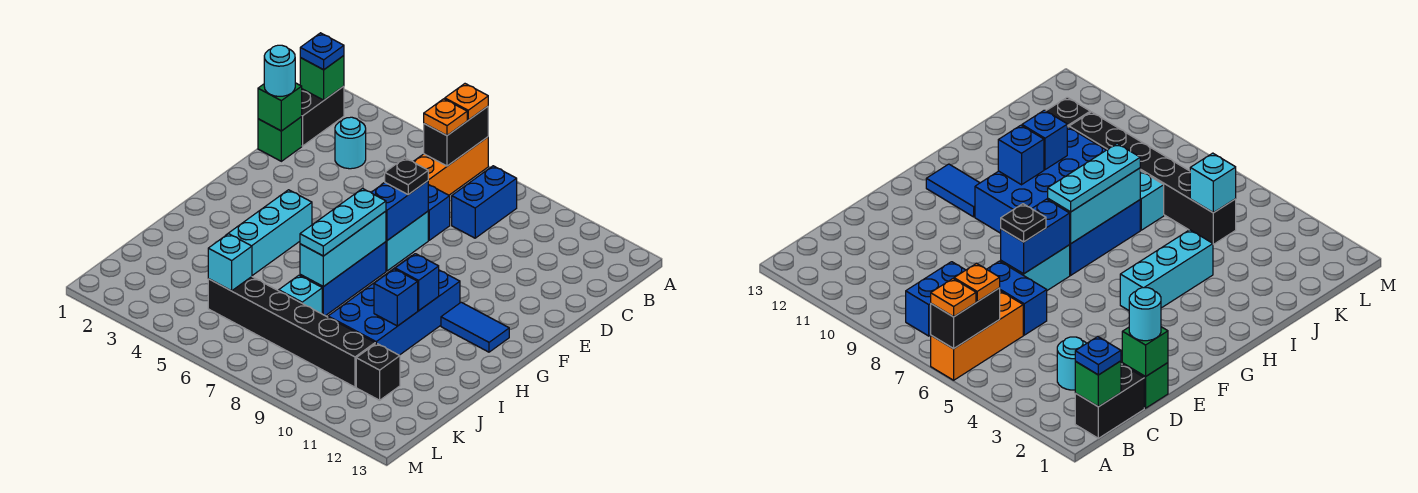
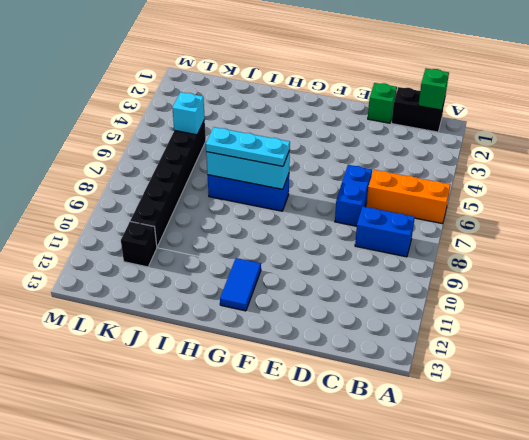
none -> cyan round brick C3 level 1
none -> cyan brick E7:F7 level 1
none -> cyan brick G4:I4 level 1

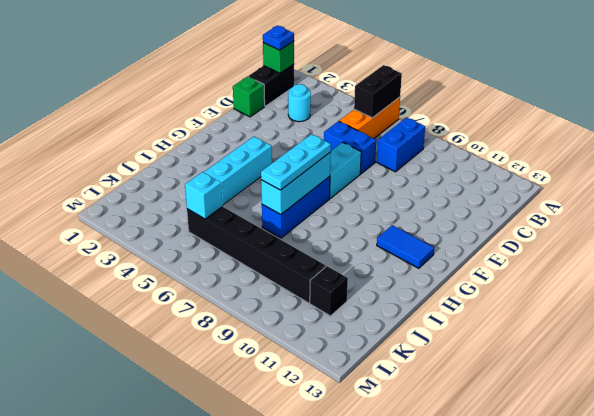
none -> blue brick G9:J10 level 1
none -> cyan brick J7 level 1
none -> green brick D1 level 2

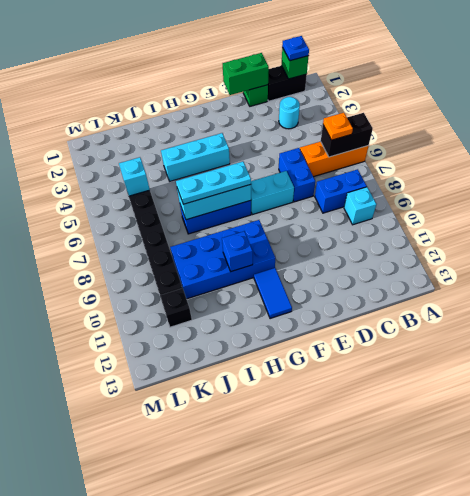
cyan brick B9 level 1 -> cyan brick J7 level 1
green brick D1:E1 level 2 -> green brick D1 level 2
none -> blue brick E7:F7 level 2
none -> blue brick I10 level 2
none -> orange plate A6 level 3

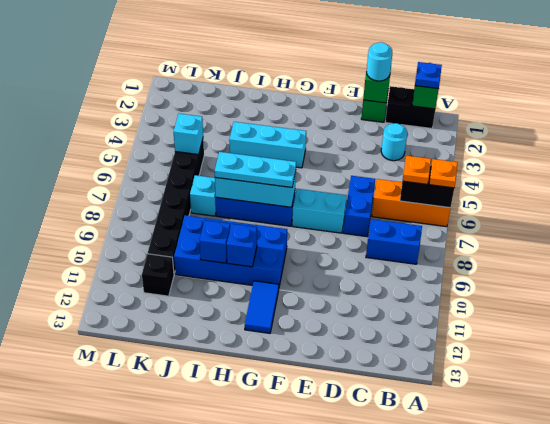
none -> blue brick E7:F7 level 2
none -> black plate E7 level 3

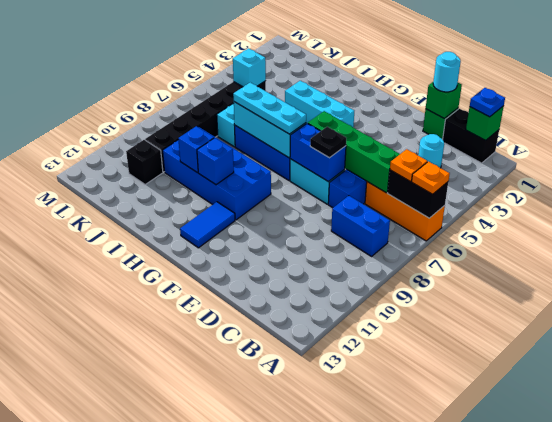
green brick C6:F6 level 2 -> none

